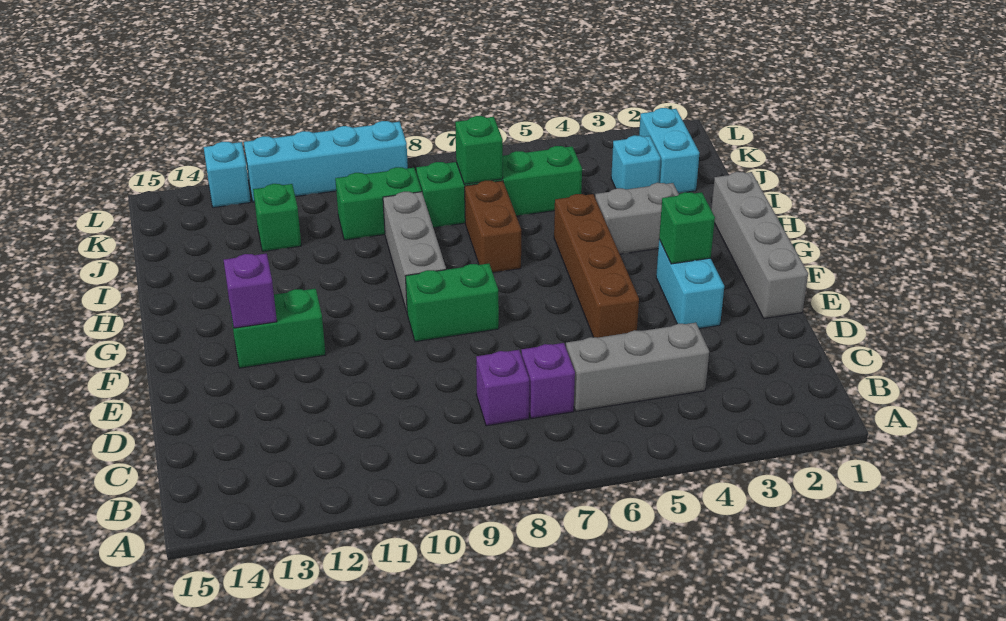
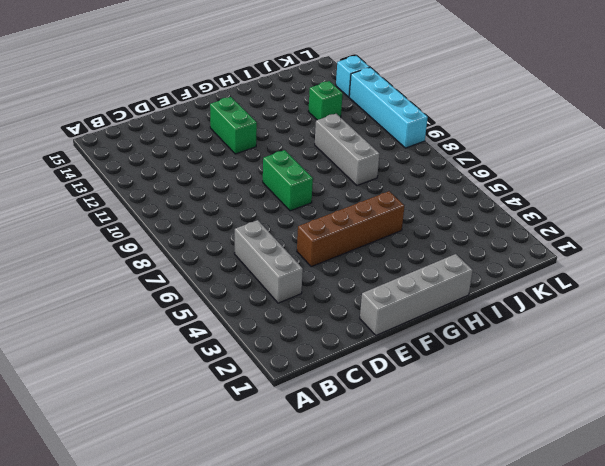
grey brick I8:I10 level 1 -> grey brick G9:I9 level 1
none -> purple brick C7 level 1
none -> purple brick C8 level 1
none -> cyan brick E3:F3 level 1

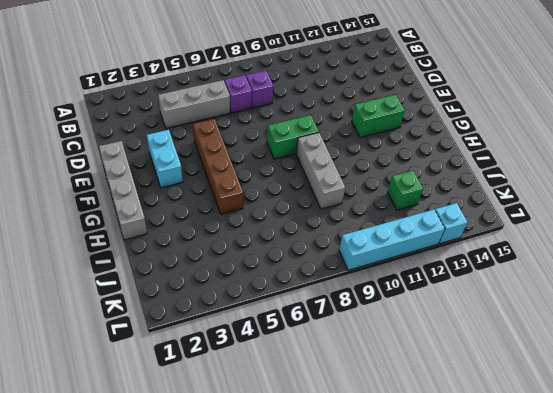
none -> grey brick H3:H4 level 1
none -> brown brick H7:I7 level 1
none -> cyan brick J2:K2 level 1

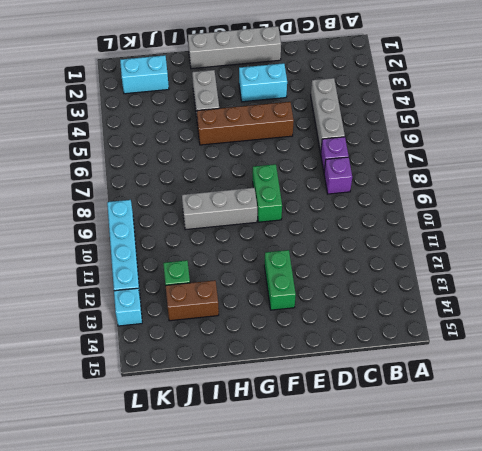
brown brick I13:J13 level 1 -> brown brick H7:I7 level 1
none -> cyan brick J3 level 1
none -> green brick J5:J8 level 1
none -> green brick J9:J10 level 1

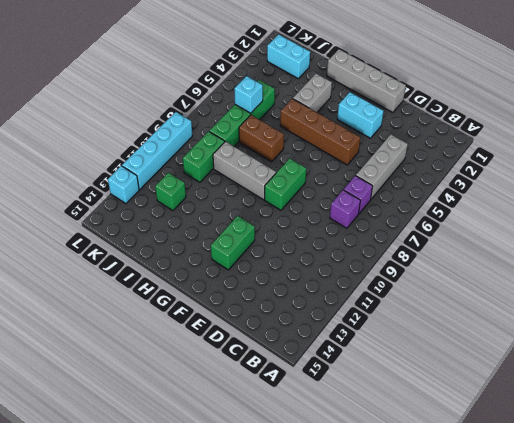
cyan brick J6 level 2 -> cyan brick J3 level 1
none -> green brick F3 level 2
none -> purple brick F13 level 2
none -> green brick J7 level 2

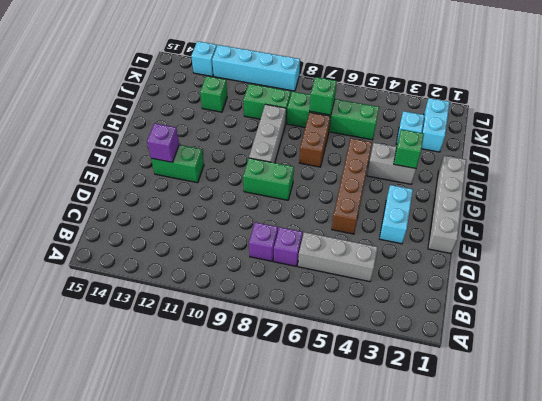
green brick H3 level 2 -> green brick F3 level 2

